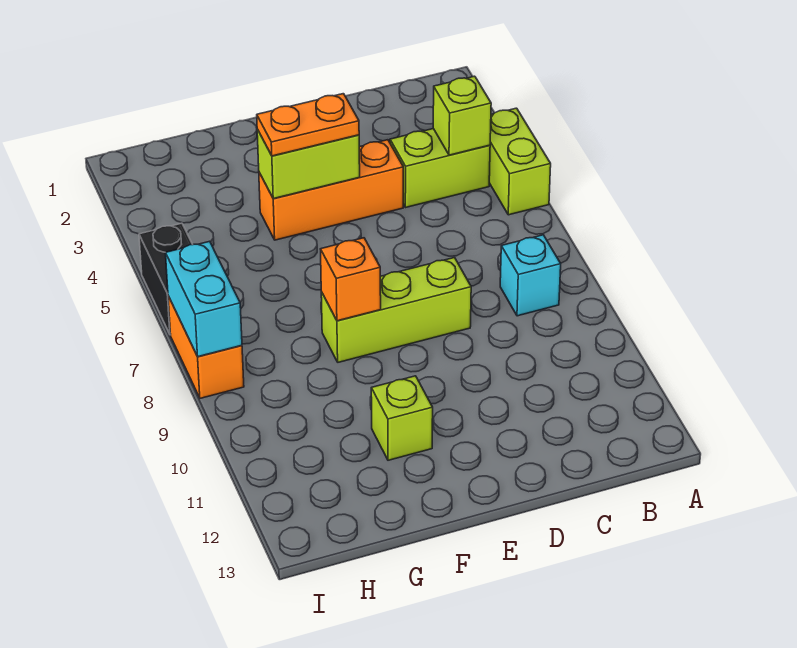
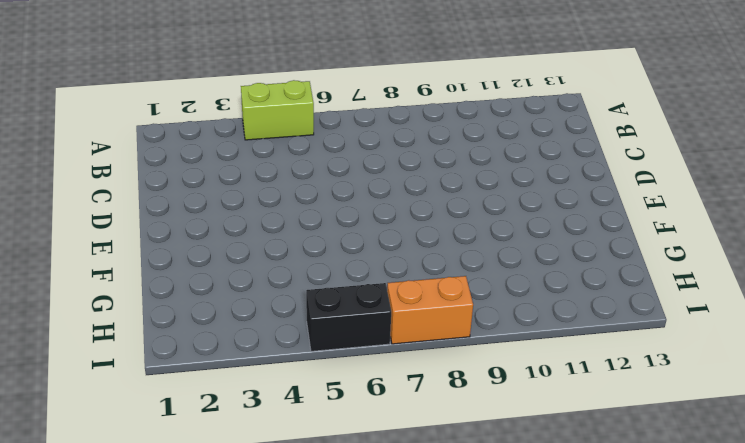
none -> lime brick B4:C4 level 1
none -> cyan brick B8 level 1
none -> orange brick D4:F4 level 1

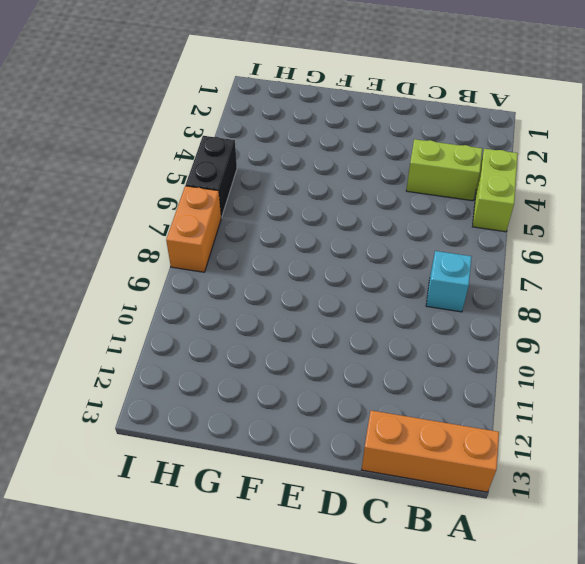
orange brick A13:C13 level 1 -> orange brick D4:F4 level 1
none -> lime brick D8:F8 level 1
none -> lime brick F11 level 1
none -> lime brick B4 level 2

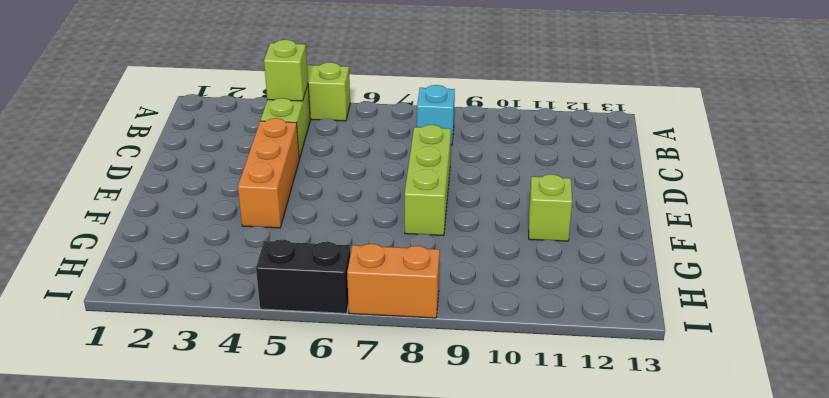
none -> lime brick E4:F4 level 2
none -> orange brick F8 level 2
none -> cyan brick I7:I8 level 2

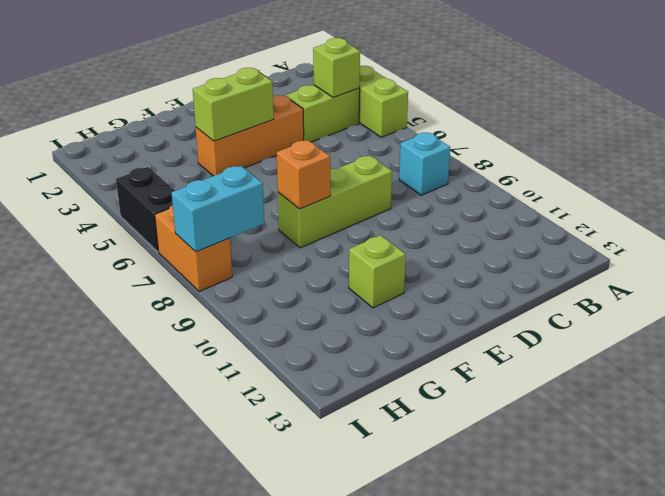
cyan brick H8:I8 level 2 -> cyan brick I7:I8 level 2
none -> orange plate E4:F4 level 3

